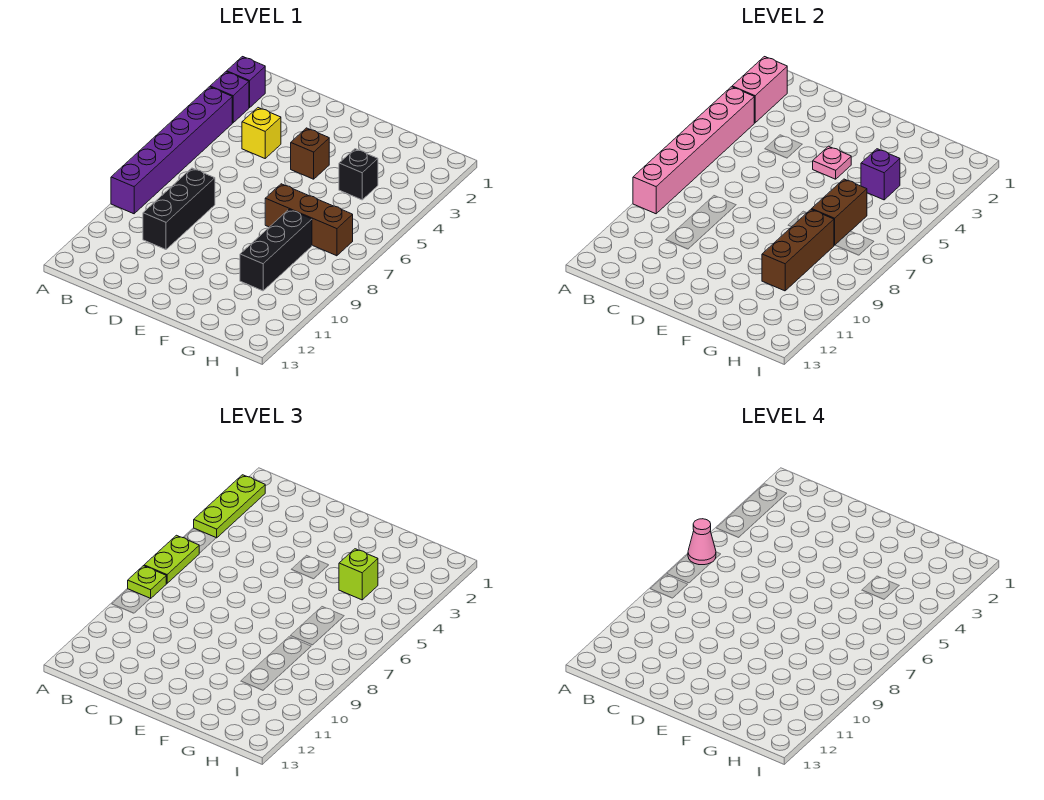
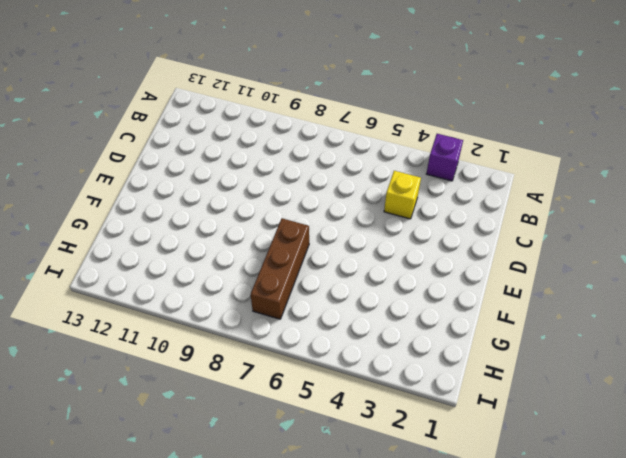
none -> purple brick A2 level 1
none -> purple brick A4:A9 level 1
none -> black brick C8:C10 level 1

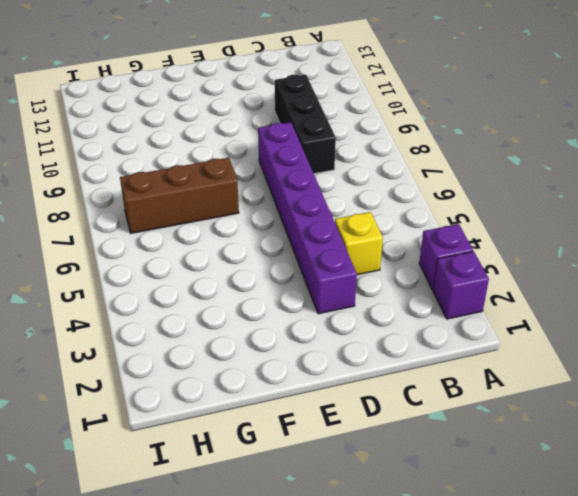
purple brick D3:D8 level 1 -> purple brick A4:A9 level 1
none -> brown brick E4 level 1
none -> black brick G4 level 1
none -> black brick G8:G10 level 1

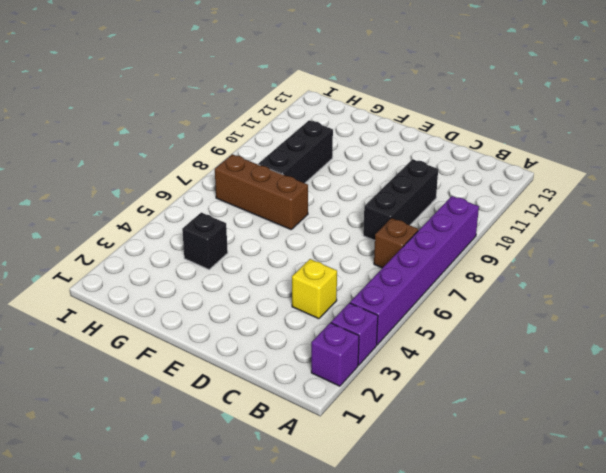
brown brick B7 level 1 -> brown brick E4 level 1
none -> pink brick A2:A3 level 2
none -> pink brick A4:A9 level 2
none -> pink plate E4 level 2

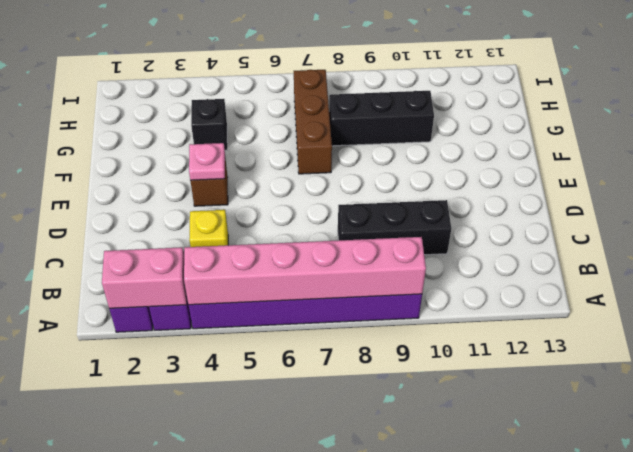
none -> purple brick G4 level 2
none -> brown brick G6:G7 level 2
none -> brown brick G8:G10 level 2

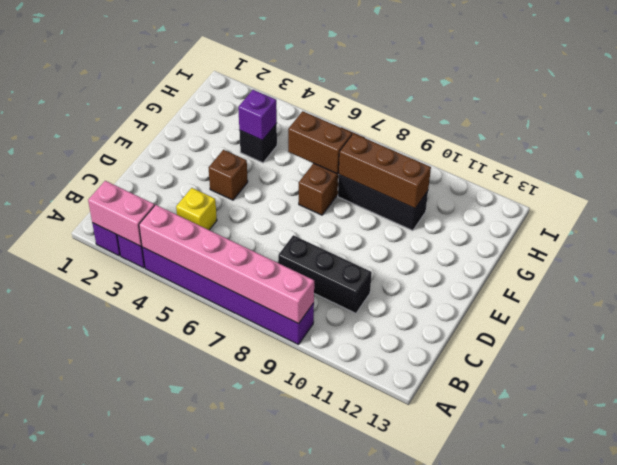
none -> pink plate E4 level 2
none -> lime plate A2:A4 level 3
none -> lime plate A6:A7 level 3

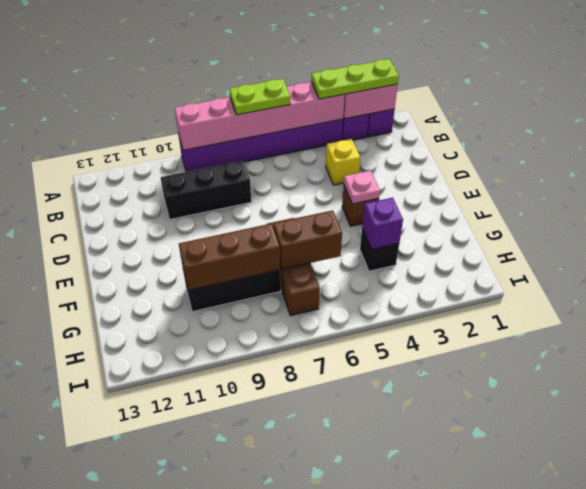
none -> lime plate A8 level 3
none -> lime brick G4 level 3
none -> pink cone A6 level 4

